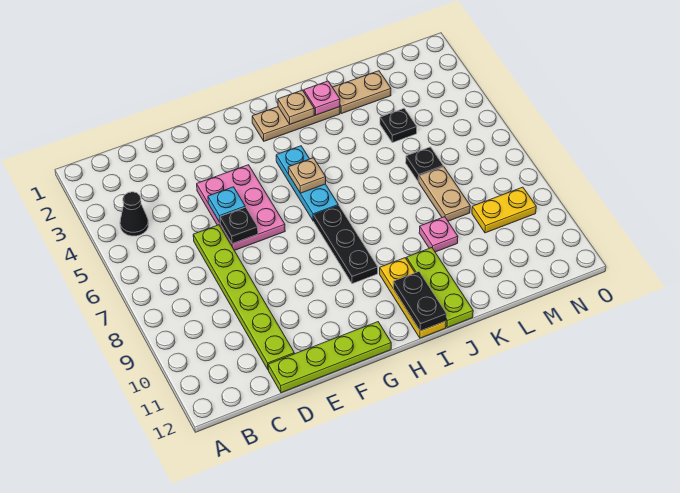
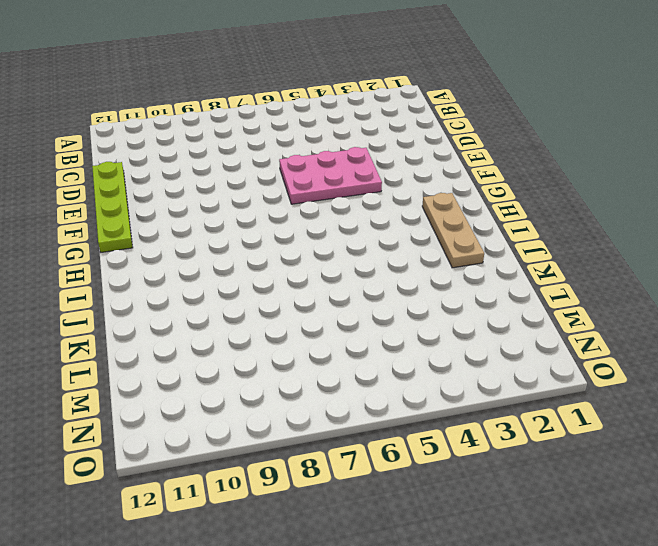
none -> black cone B4 level 1
none -> lime plate D6:D11 level 1
none -> cyan plate H4:H6 level 1

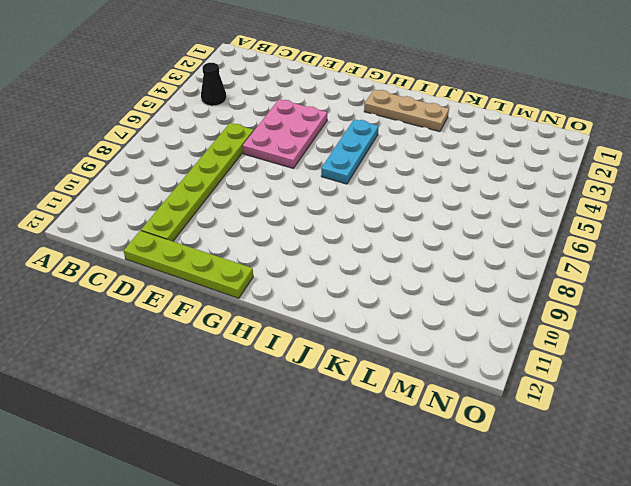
none -> black plate H7:H9 level 1
none -> yellow plate I10:I12 level 1
none -> lime plate J10:J12 level 1

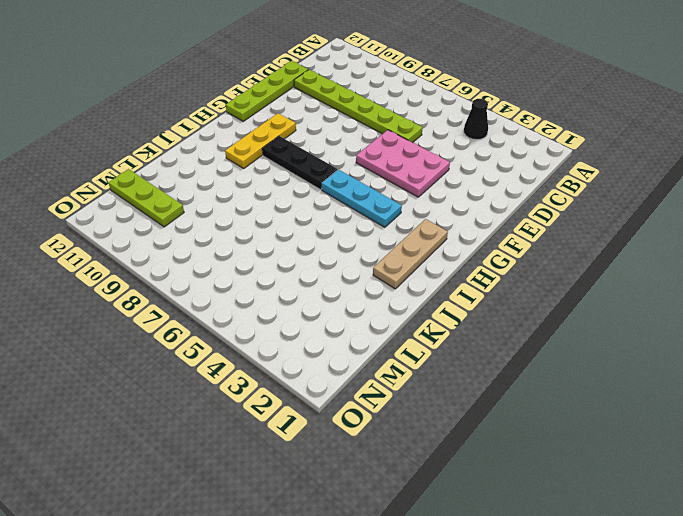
yellow plate G10:I10 level 1 -> yellow plate I10:I12 level 1
lime plate M10:M12 level 1 -> lime plate J10:J12 level 1
none -> tan plate K2:L2 level 1
none -> pink plate K9 level 1
none -> black plate L4 level 1

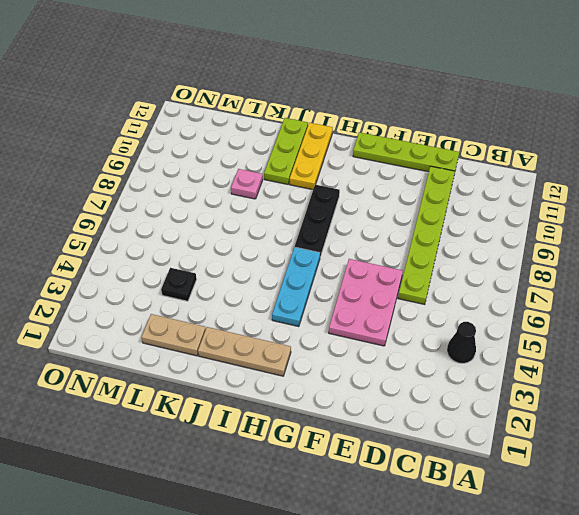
none -> black plate L6 level 1
none -> tan plate L7:L8 level 1
none -> yellow plate M9:N9 level 1

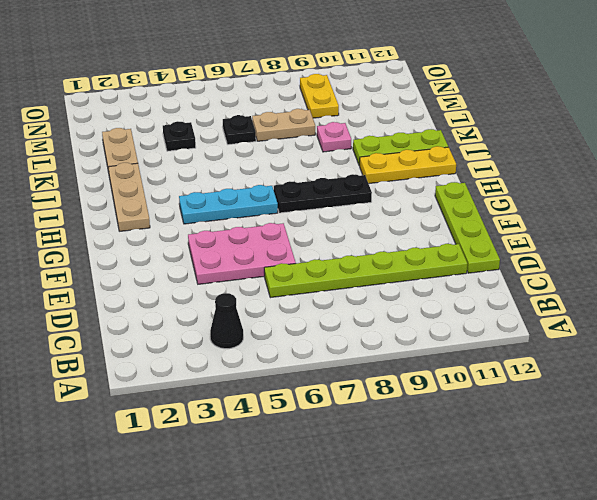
none -> cyan plate E5 level 2
none -> black plate E6 level 2
none -> tan plate H5 level 2

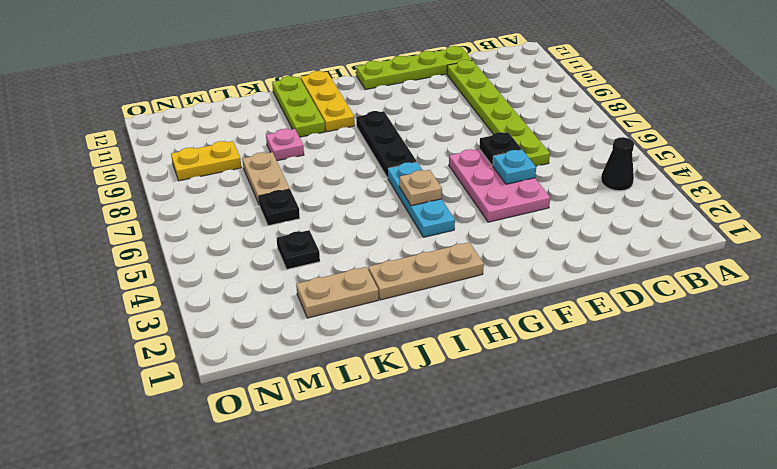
none -> tan plate I2 level 2
none -> black plate I11:I12 level 2
none -> pink plate J2 level 2

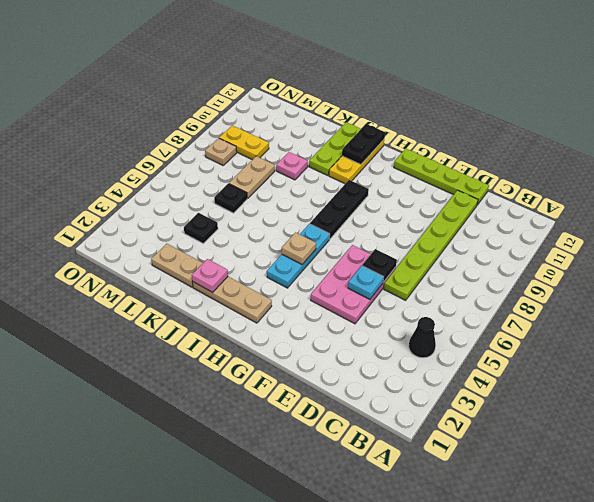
tan plate N8 level 1 -> tan plate I2 level 2

